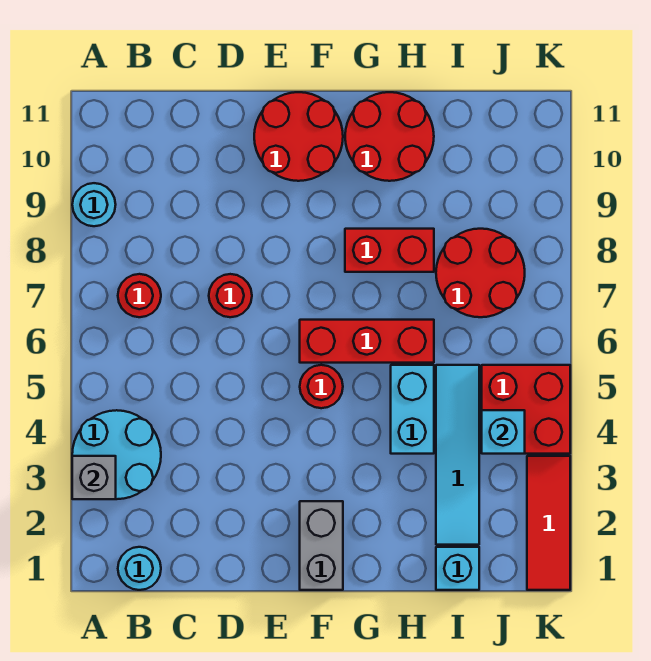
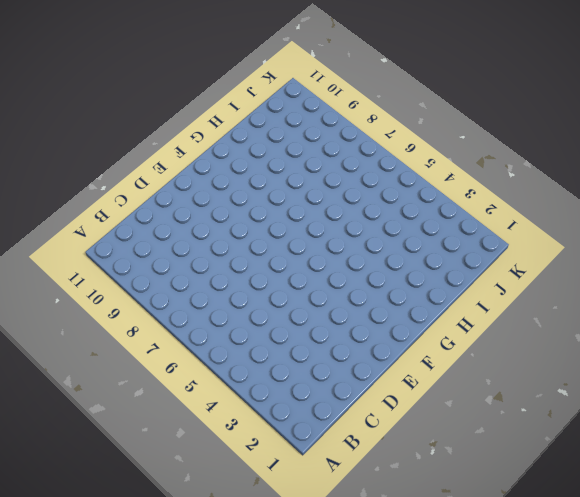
none -> cyan round brick A3:B4 level 1
none -> cyan round brick A9 level 1
none -> cyan round brick B1 level 1

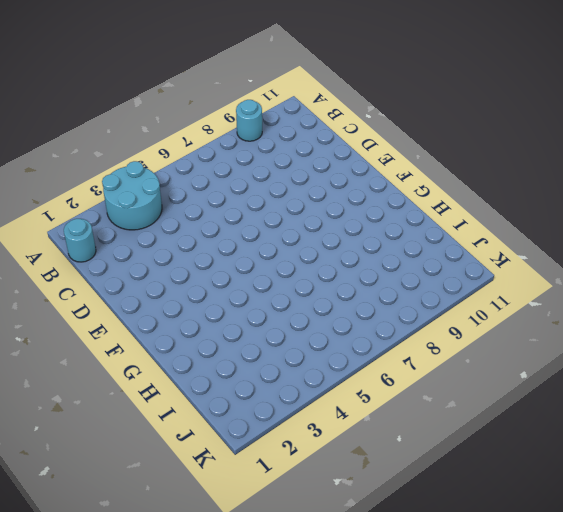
none -> red round brick B7 level 1
none -> red round brick D7 level 1
none -> red round brick E10:F11 level 1

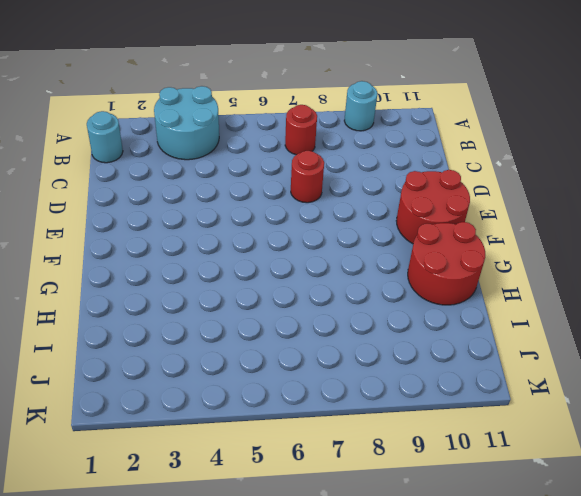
none -> grey brick F1:F2 level 1
none -> red round brick F5 level 1
none -> red brick F6:H6 level 1

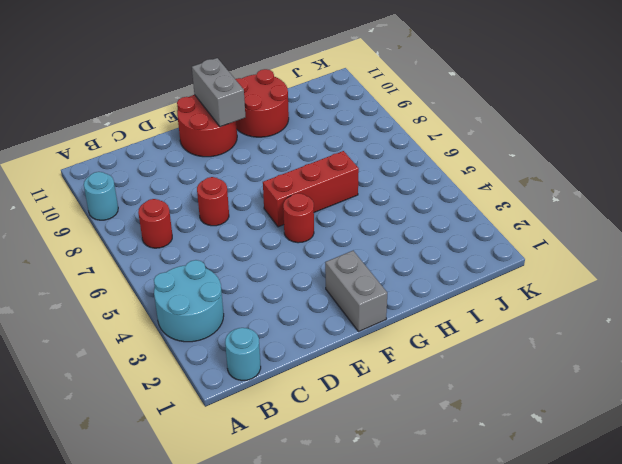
grey brick F10:F11 level 2 -> none
none -> red brick G8:H8 level 1
none -> cyan brick H4:H5 level 1
none -> cyan brick I1 level 1

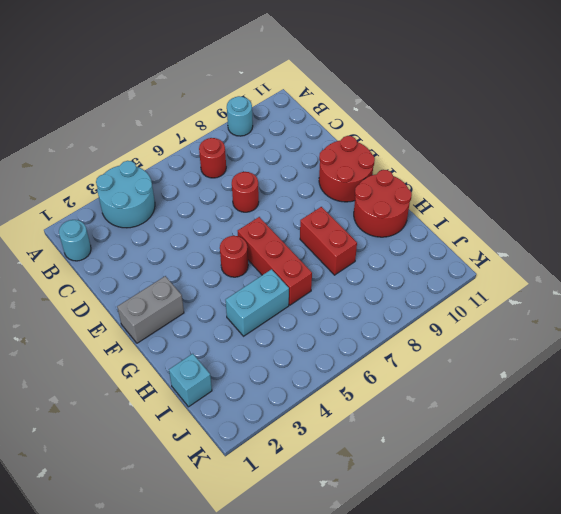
none -> cyan tile I2:I5 level 1
none -> red round brick I7:J8 level 1
none -> red brick J4:K5 level 1

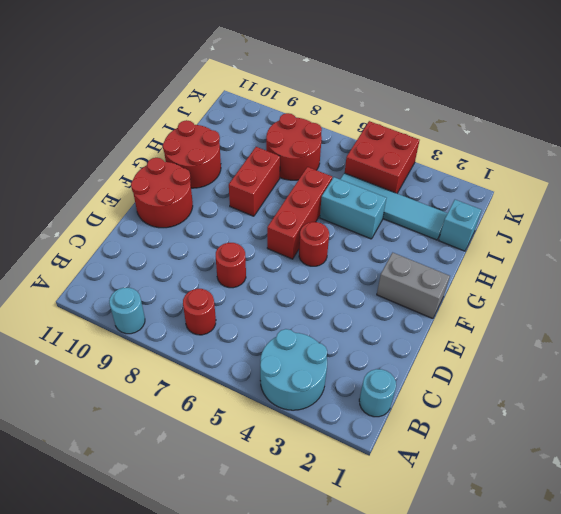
none -> red tile K1:K3 level 1
none -> grey brick A3 level 2
none -> cyan brick J4 level 2

